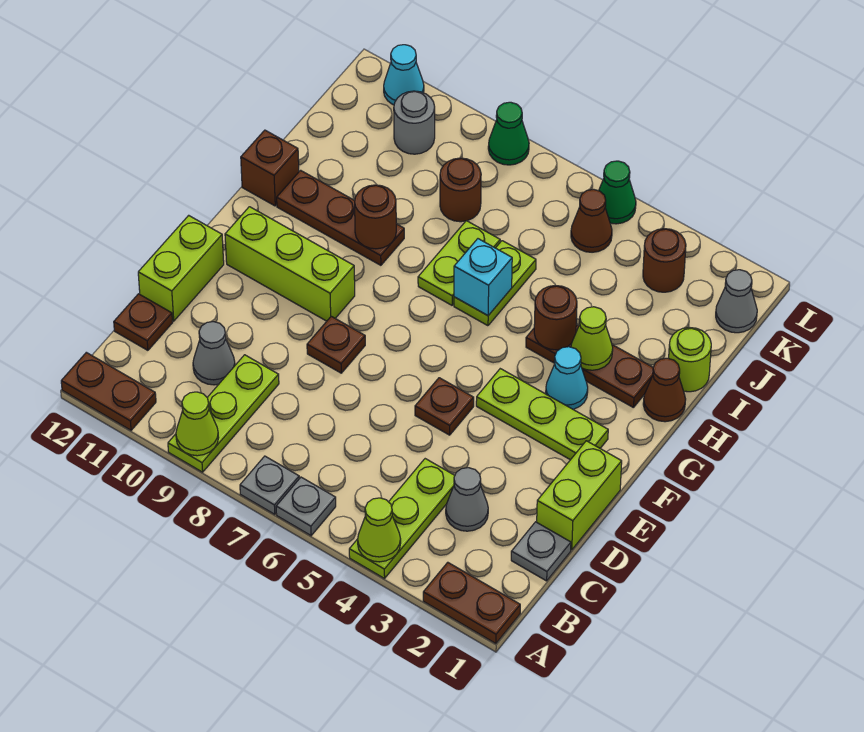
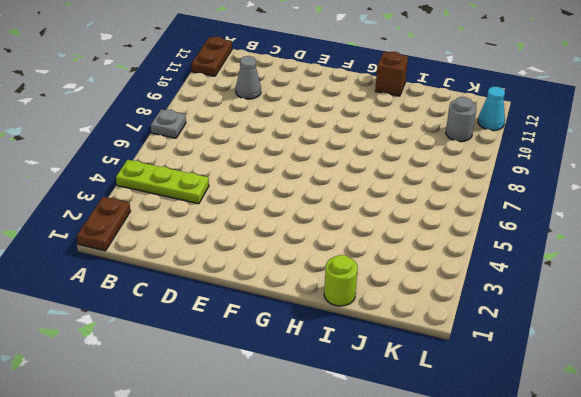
none -> grey plate A6 level 1
none -> lime plate A9:C9 level 1
none -> grey plate C1 level 1
none -> grey cone C3 level 1

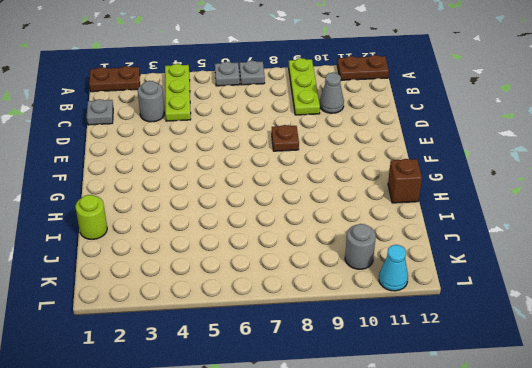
grey round brick C3 level 1 -> grey cone C3 level 1
none -> brown plate C12 level 1
none -> lime brick D1:E1 level 1
none -> lime brick D12:E12 level 1
none -> brown plate E5 level 1

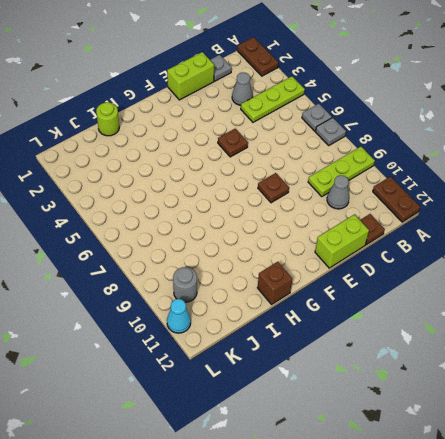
none -> lime plate F2:F4 level 1
none -> lime brick F9:F11 level 1
none -> cyan cone G3 level 1
none -> brown cone H1 level 1

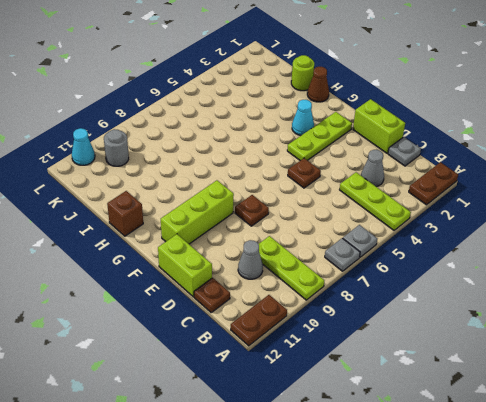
none -> brown plate H2:H4 level 1
none -> lime plate H6:I6 level 1
none -> lime plate H7:I7 level 1
none -> brown plate H9:H11 level 1

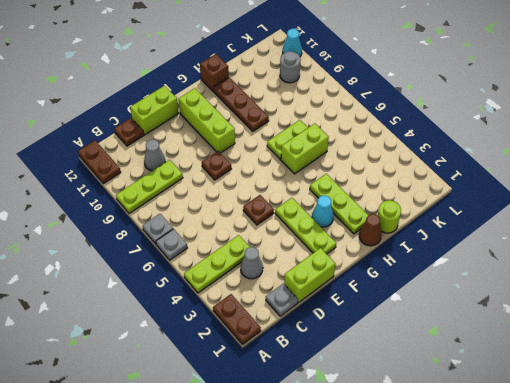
lime plate H2:H4 level 1 -> brown plate H2:H4 level 1
lime brick H6:I6 level 1 -> lime plate H6:I6 level 1
none -> brown round brick J8 level 1
none -> grey cone K1 level 1
none -> brown round brick K3 level 1
none -> brown cone K5 level 1

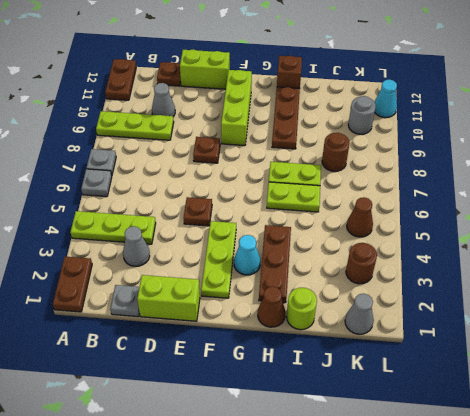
none -> green cone L5 level 1
none -> green cone L8 level 1
none -> lime cone A4 level 2
none -> lime cone A9 level 2

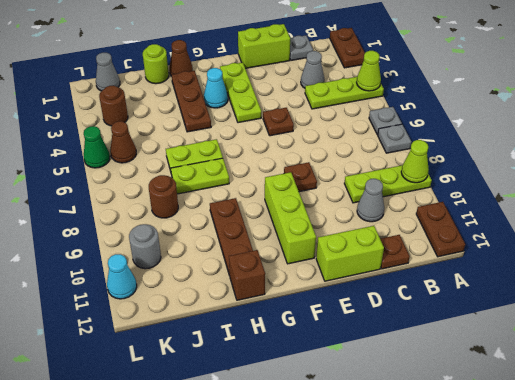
none -> green cone L8 level 1
none -> lime cone H3 level 2
none -> brown round brick H4 level 2
none -> cyan brick H6 level 2

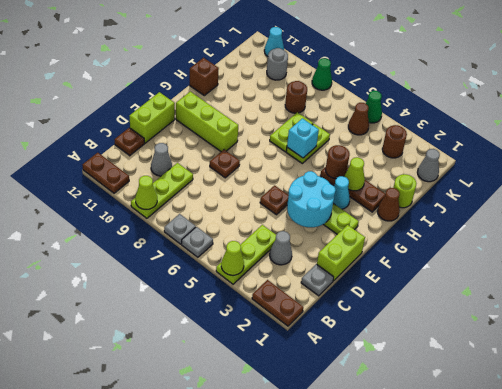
cyan round brick E3:F4 level 2 -> none
none -> brown plate H9:H11 level 1
none -> brown round brick H9 level 2

